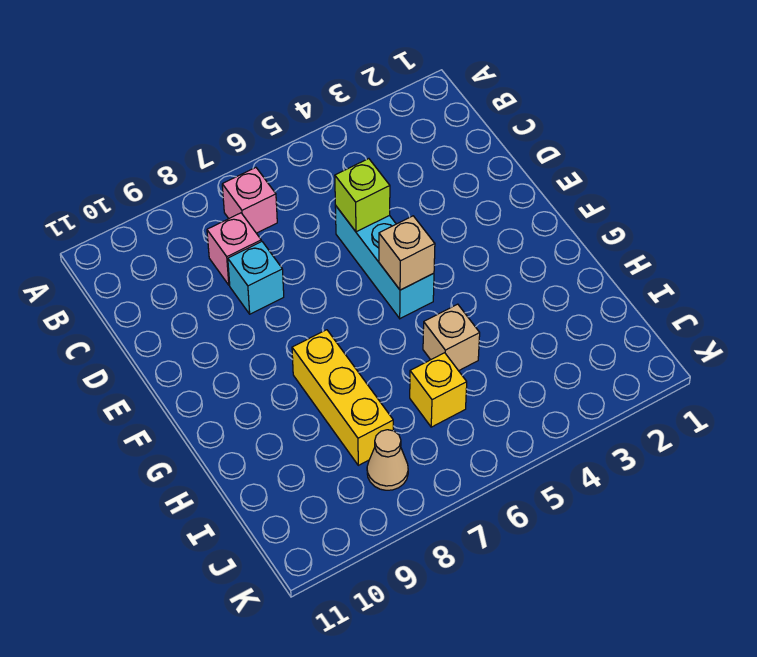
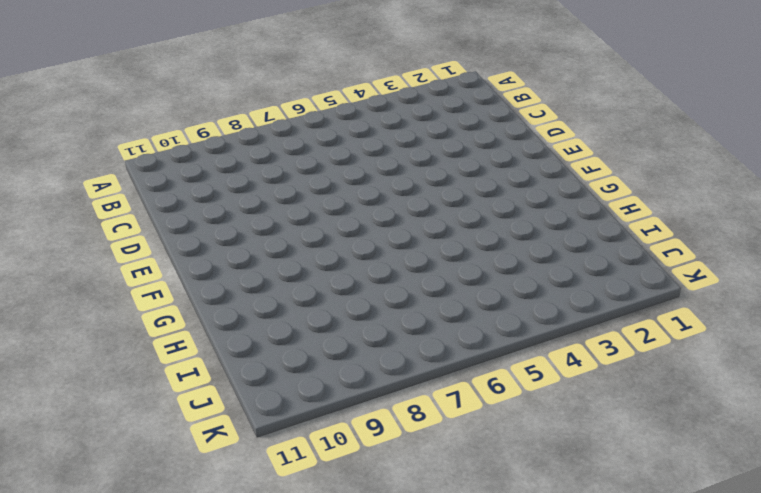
none -> pink brick B7 level 1
none -> pink brick C8 level 1

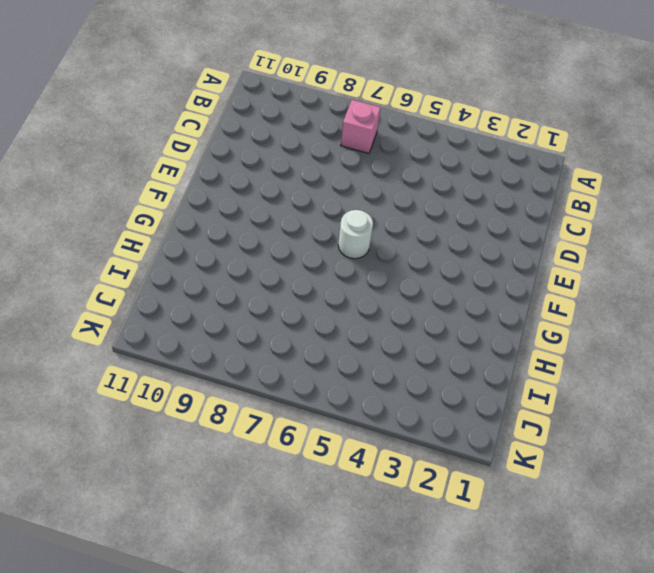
white round brick F6 level 1 -> none
none -> pink brick C8 level 1
none -> cyan brick D5:F5 level 1

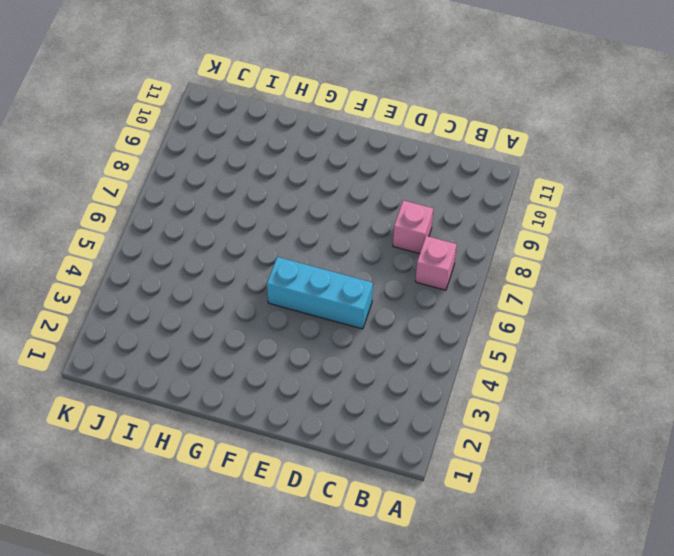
none -> cyan brick D8 level 1
none -> yellow brick G8:I8 level 1

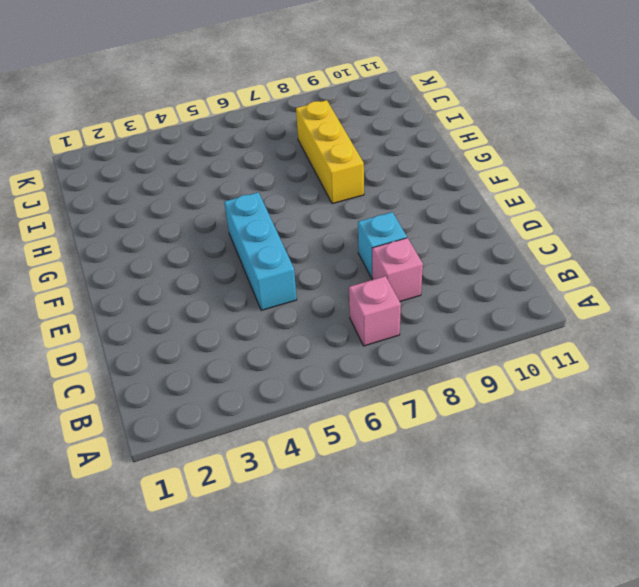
none -> tan brick H5 level 1
none -> yellow brick I6 level 1

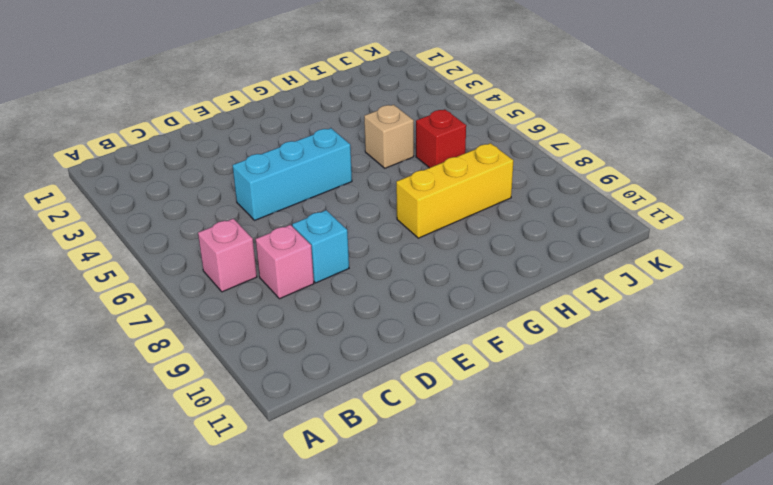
red brick I6 level 1 -> yellow brick I6 level 1
none -> tan cone J8 level 1
none -> lime brick D5 level 2

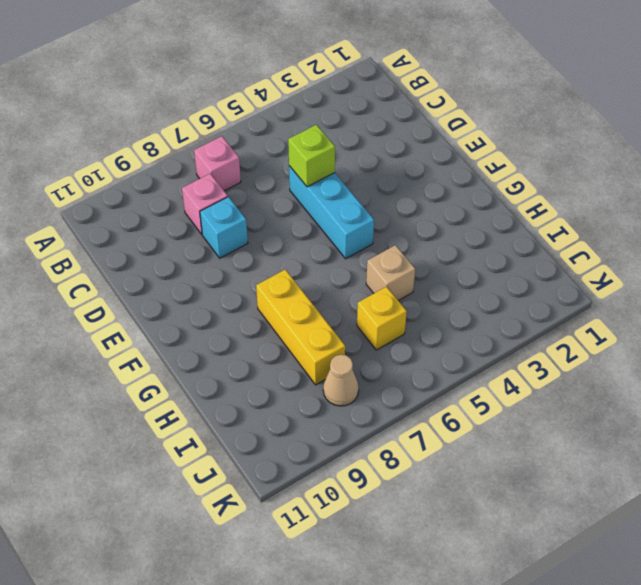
none -> tan brick F5 level 2

